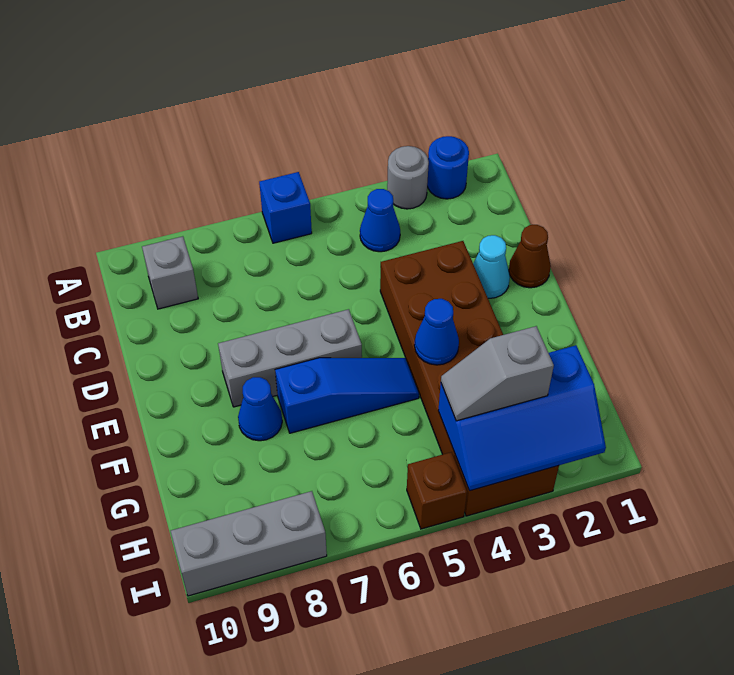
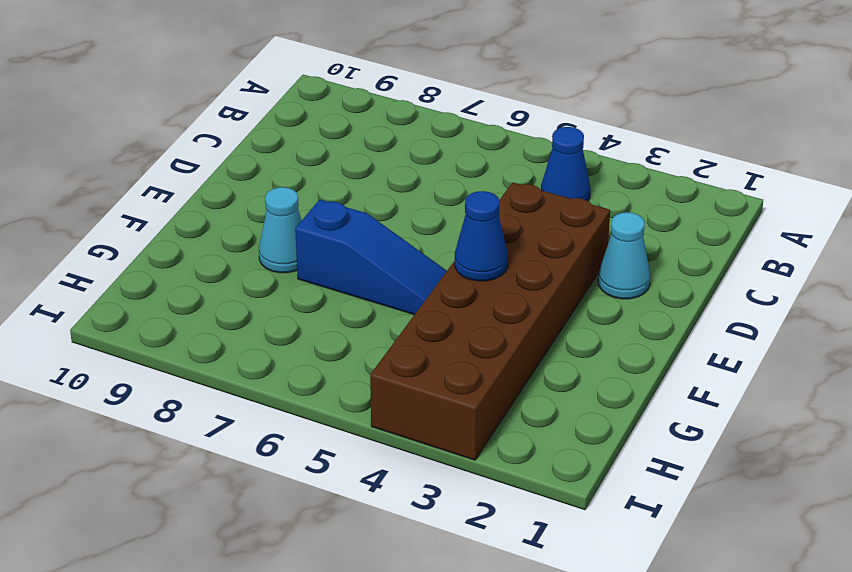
cyan cone F8 level 1 -> blue cone F8 level 1
none -> blue round brick A2 level 1
none -> grey round brick A3 level 1
none -> blue brick A6 level 1

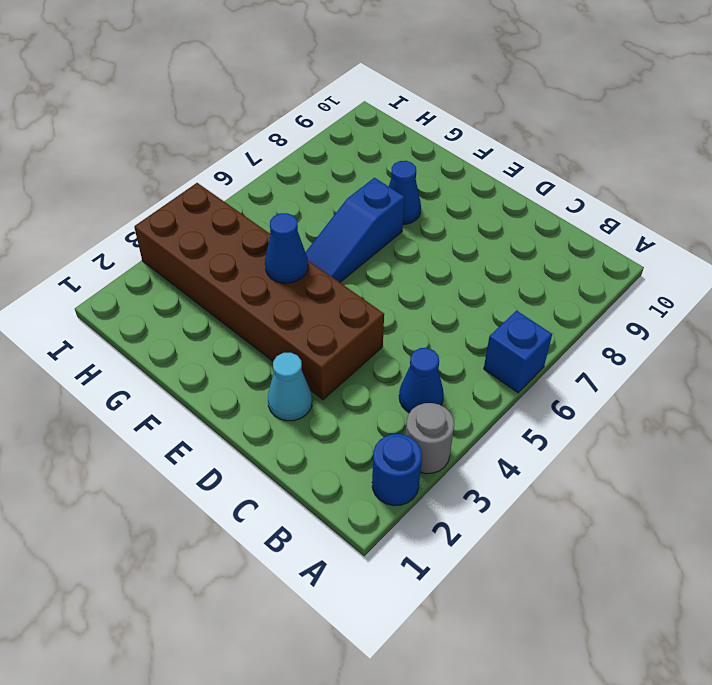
none -> grey brick B9 level 1
none -> brown cone D1 level 1
none -> grey brick E6:E8 level 1

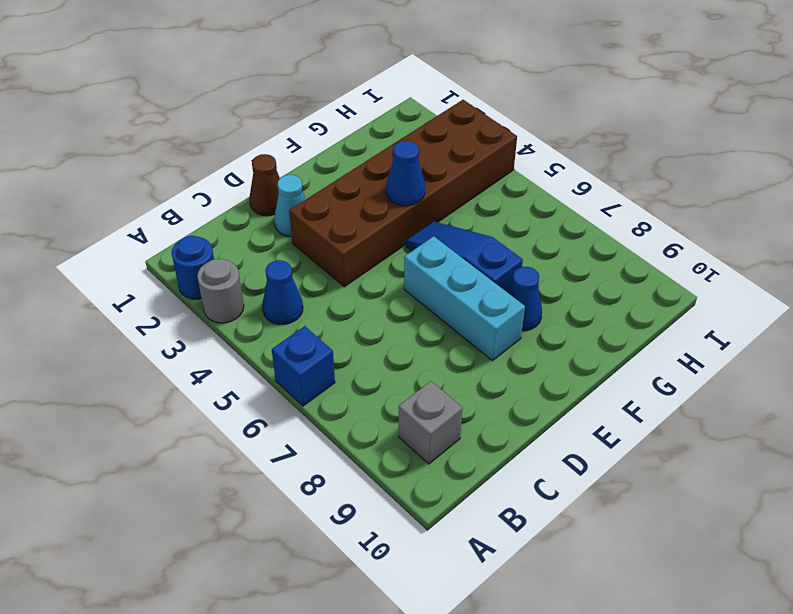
cyan brick E6:E8 level 1 -> grey brick E6:E8 level 1
none -> brown brick I5 level 1
none -> grey brick I8:I10 level 1
none -> blue slope H2:I4 level 2 top H

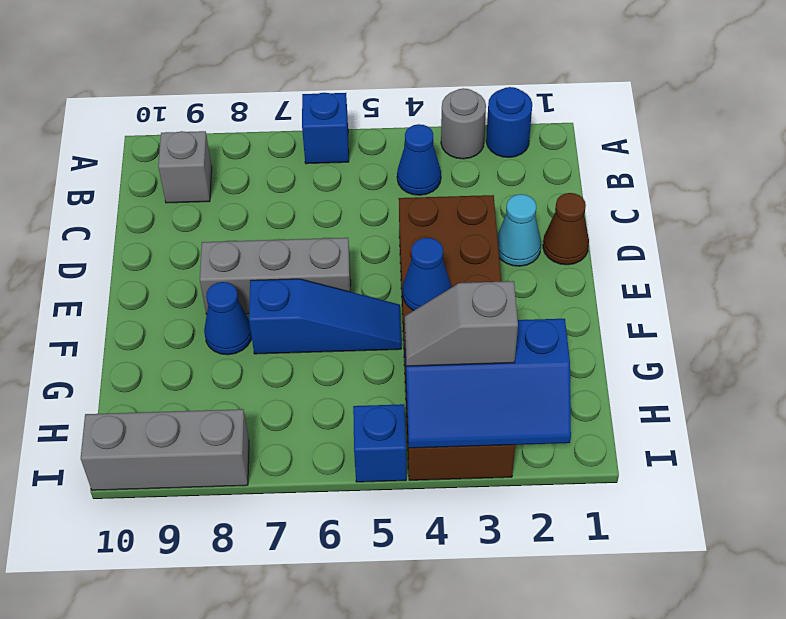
blue brick I5 level 1 -> brown brick I5 level 1

